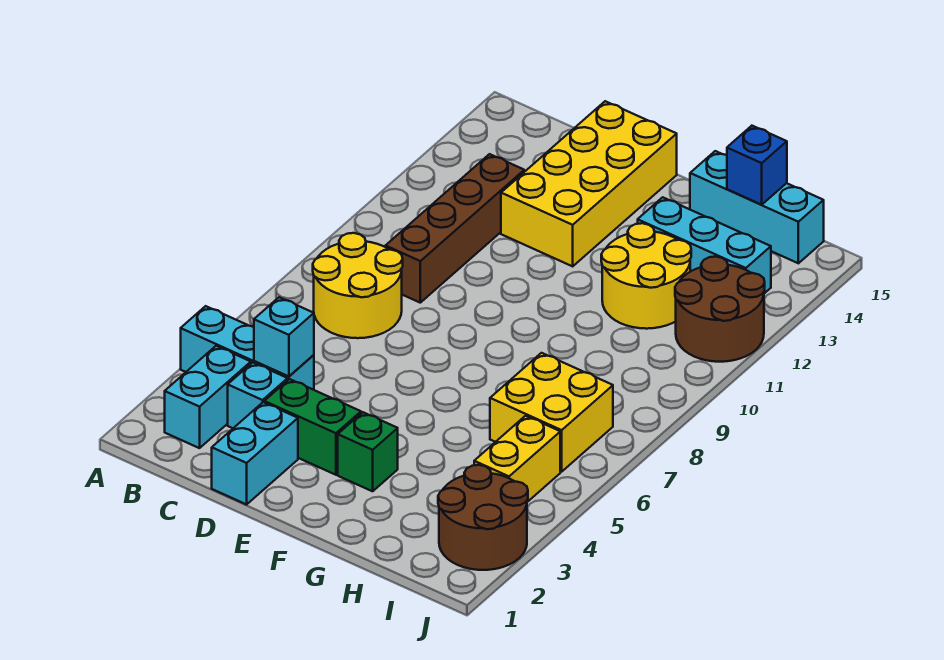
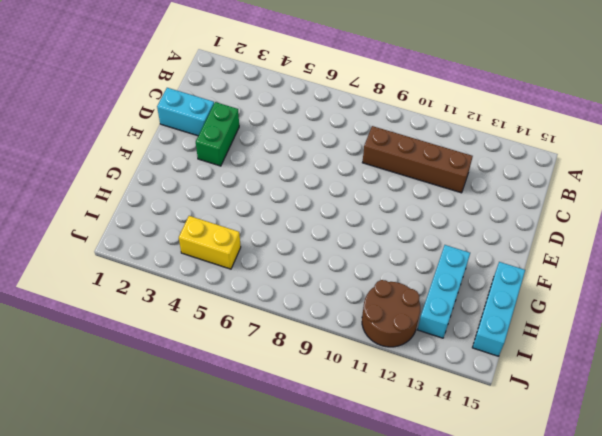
none -> cyan brick A4:C4 level 1
none -> cyan brick B2:B3 level 1
none -> yellow round brick B7:C8 level 1

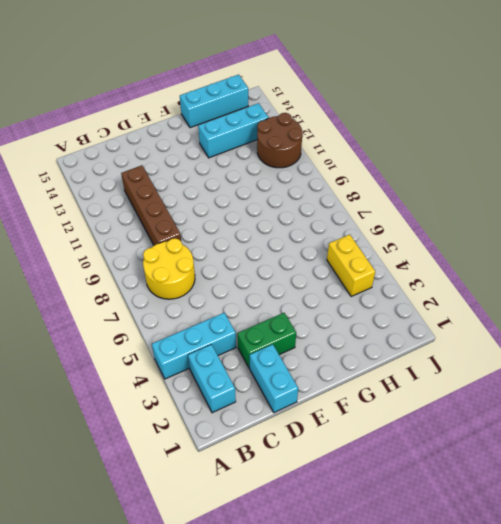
none -> cyan brick C3 level 1
none -> yellow brick D12:E15 level 1
none -> green brick F3 level 1

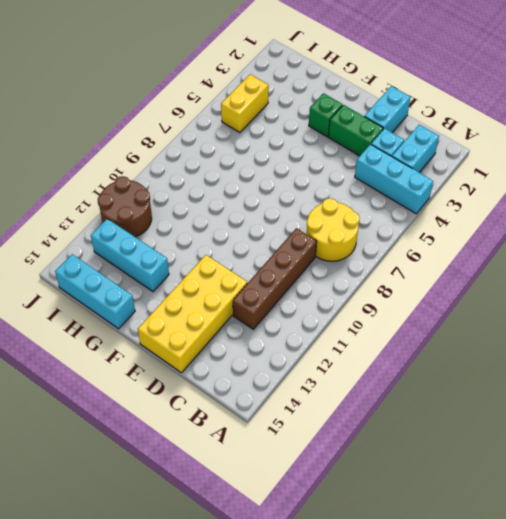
none -> yellow round brick G11:H12 level 1
none -> yellow brick H6:I7 level 1
none -> brown round brick I2:J3 level 1

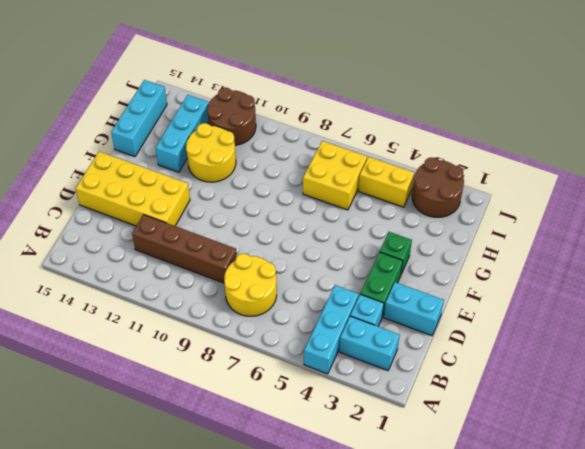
none -> cyan brick C4 level 2
none -> blue brick H15 level 2

